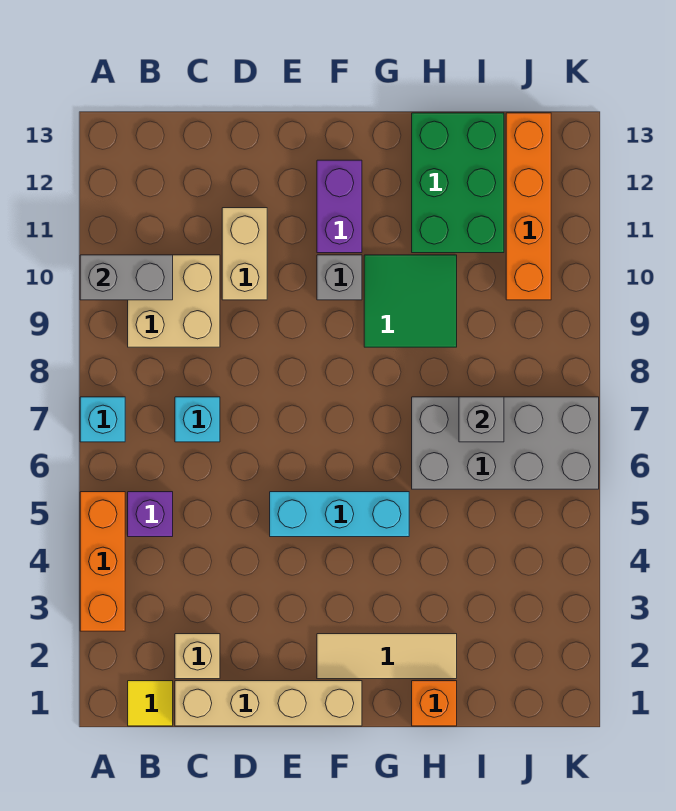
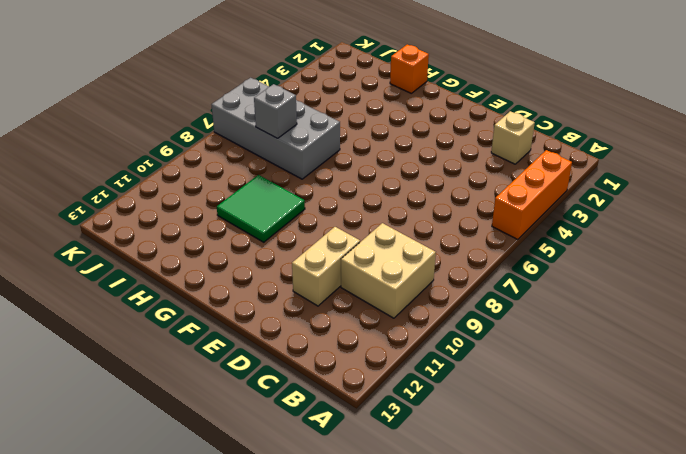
none -> cyan brick A7 level 1
none -> yellow tile B1 level 1
none -> purple brick B5 level 1

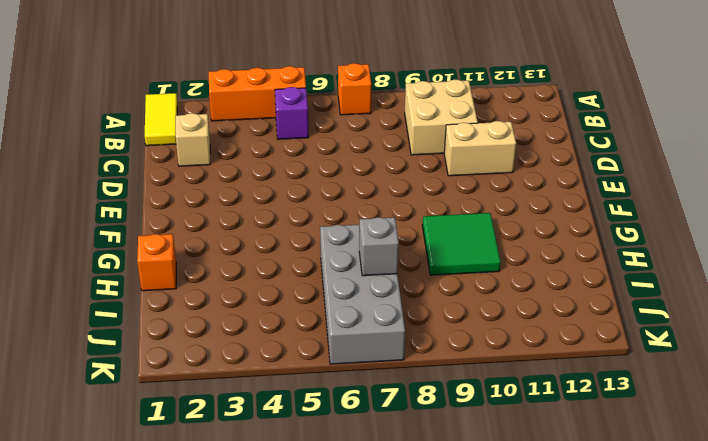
yellow tile A1:B1 level 1 -> yellow tile B1 level 1
orange brick A7 level 1 -> cyan brick A7 level 1
none -> tan brick C1:F1 level 1
none -> cyan brick C7 level 1
none -> cyan brick E5:G5 level 1

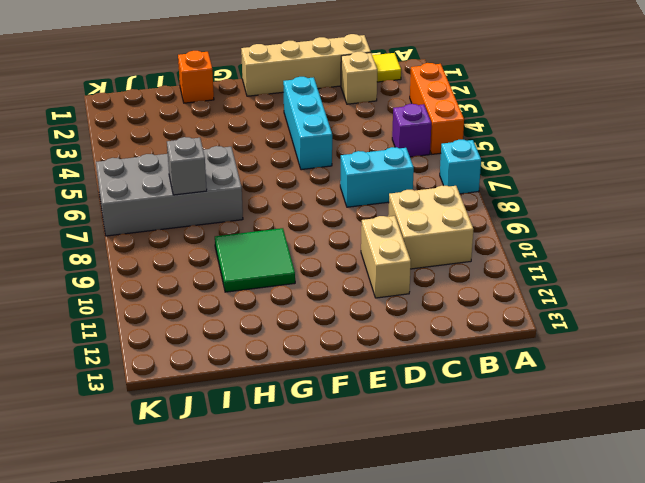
cyan brick C7:D7 level 1 -> cyan brick C7 level 1
cyan brick E3:E5 level 1 -> cyan brick E5:G5 level 1
none -> tan tile F2:H2 level 1
none -> grey brick F10 level 1
none -> purple brick F11:F12 level 1

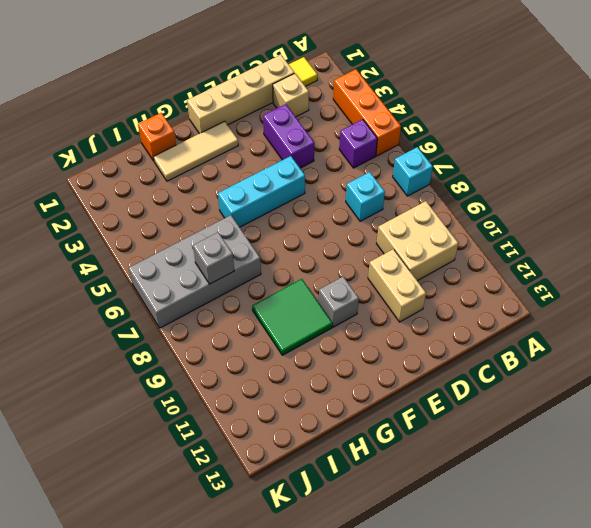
purple brick D3:D4 level 1 -> purple brick F11:F12 level 1
none -> green brick H11:I13 level 1
none -> orange brick J10:J13 level 1
none -> grey brick A10:B10 level 2

